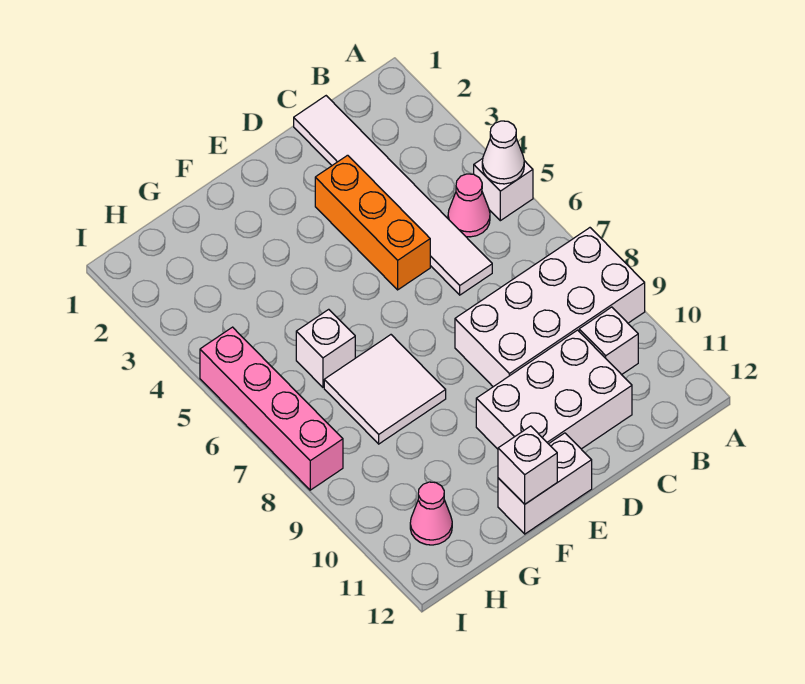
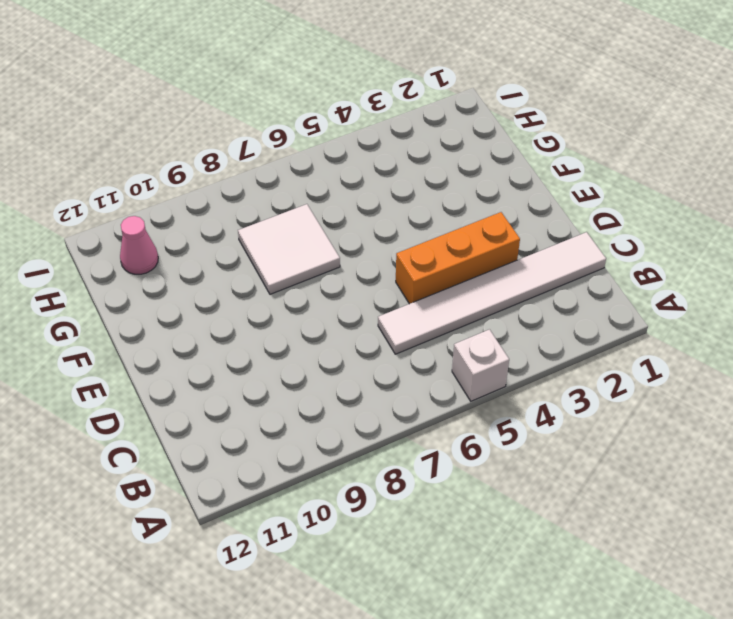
none -> white brick A8:D9 level 1
none -> pink cone B5 level 1
none -> white brick B10 level 1

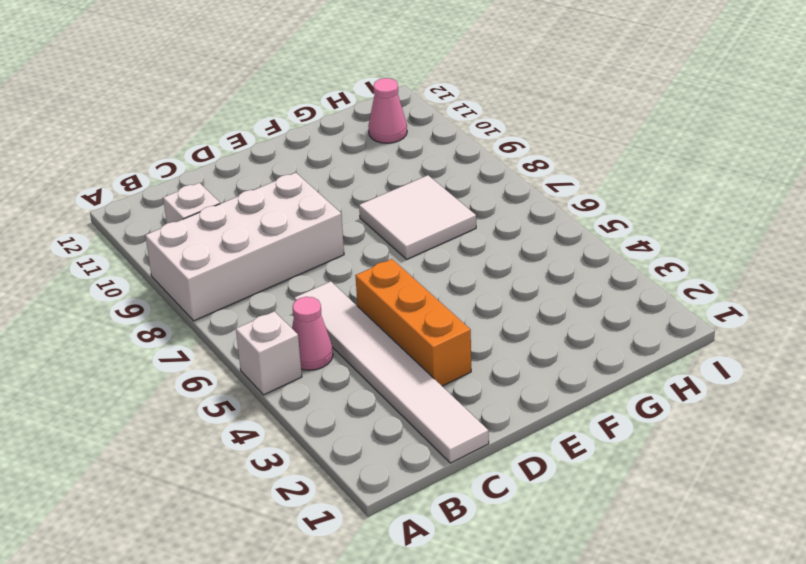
none -> white brick C10:E11 level 1
none -> white brick E12:F12 level 1
none -> white brick G6 level 1

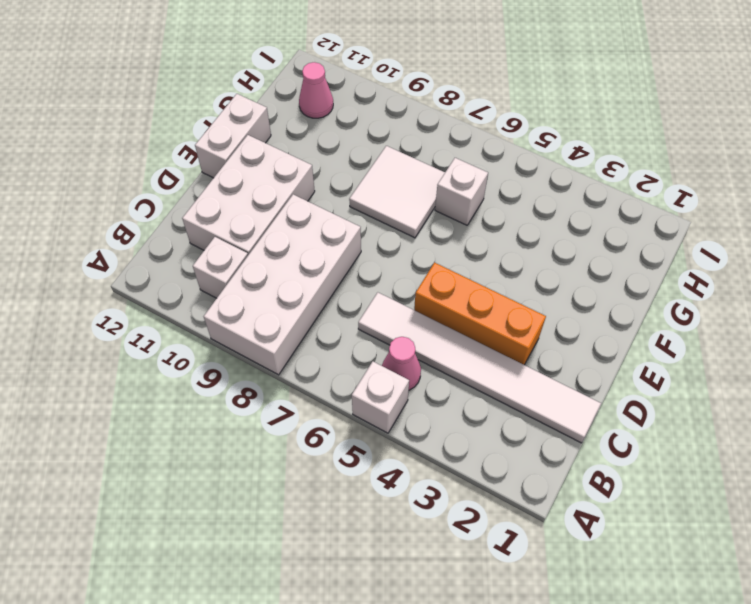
none -> pink brick I5:I8 level 1
none -> white cone A5 level 2
none -> white brick F12 level 2

